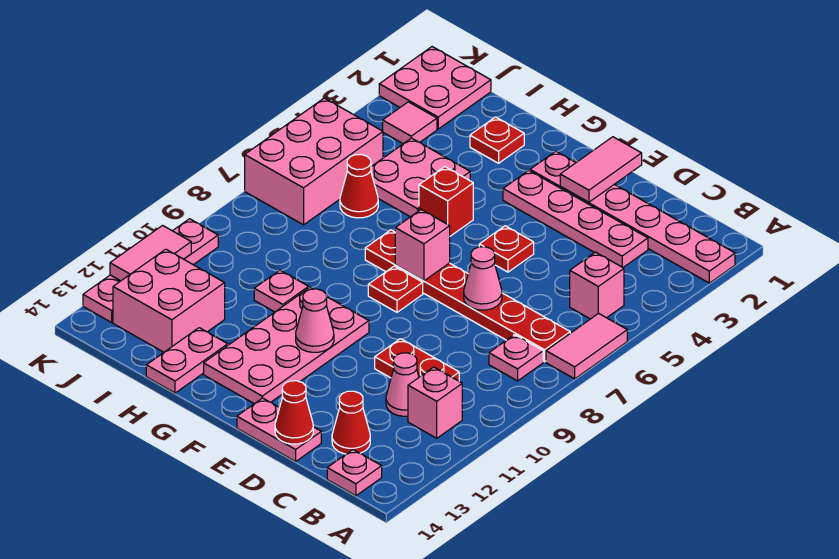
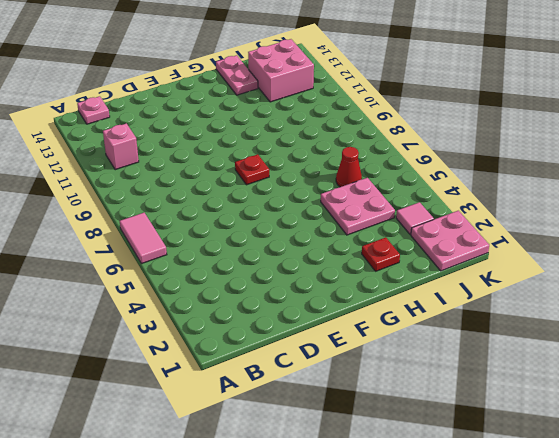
none -> pink plate A2:F2 level 1
none -> pink brick B5 level 1
none -> red plate B7:G7 level 1
none -> pink plate B8 level 1

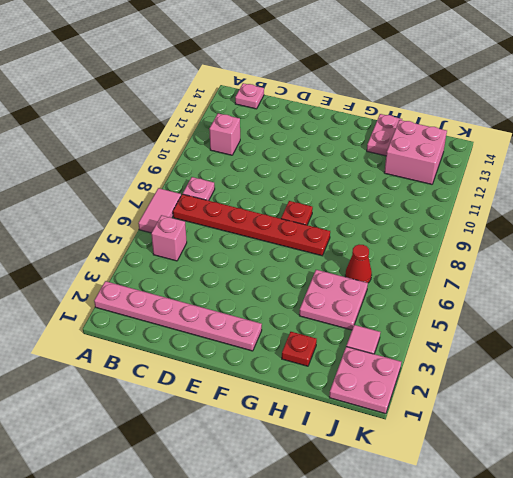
none -> pink plate C3:F3 level 1
none -> red plate C10:D10 level 1
none -> pink cone C11 level 1
none -> red cone C13 level 1

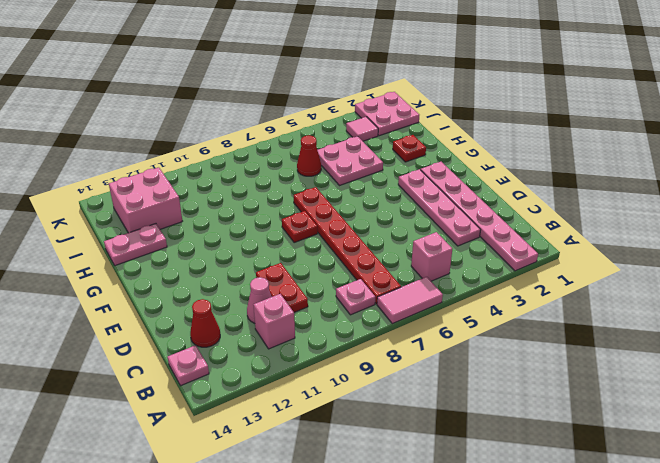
none -> pink plate D14:E14 level 1
none -> red plate E5 level 1
none -> pink plate F10:G13 level 1
none -> red brick G5 level 1

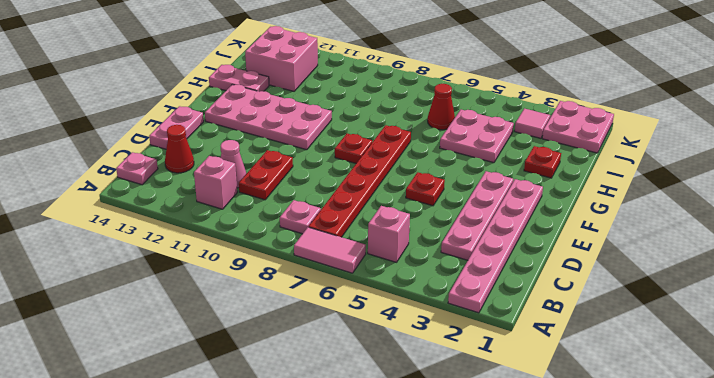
none -> red brick G5 level 1
none -> pink plate H10 level 1
none -> pink brick J5:K7 level 1
none -> pink plate K10:K13 level 1

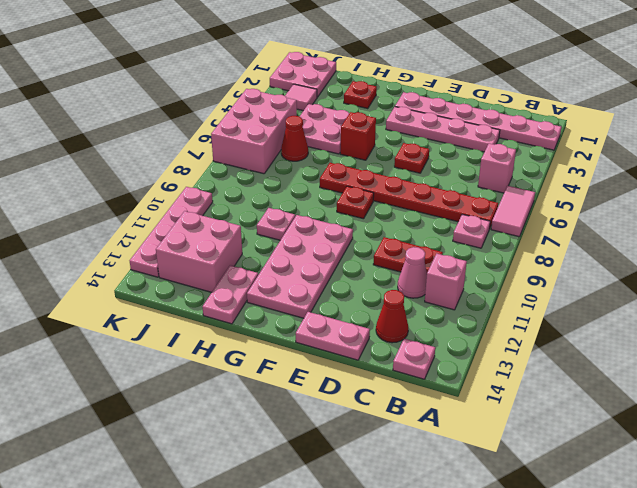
none -> pink cone D7 level 2
none -> red cone D14 level 2
none -> pink tile E1:E2 level 2
none -> pink brick F7 level 2

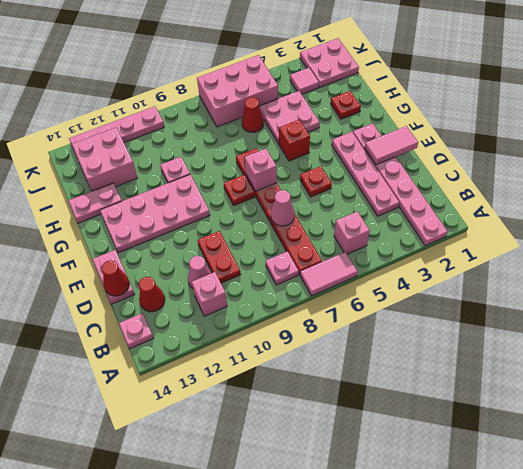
none -> pink cone F11 level 2
none -> pink tile K11:K12 level 2

